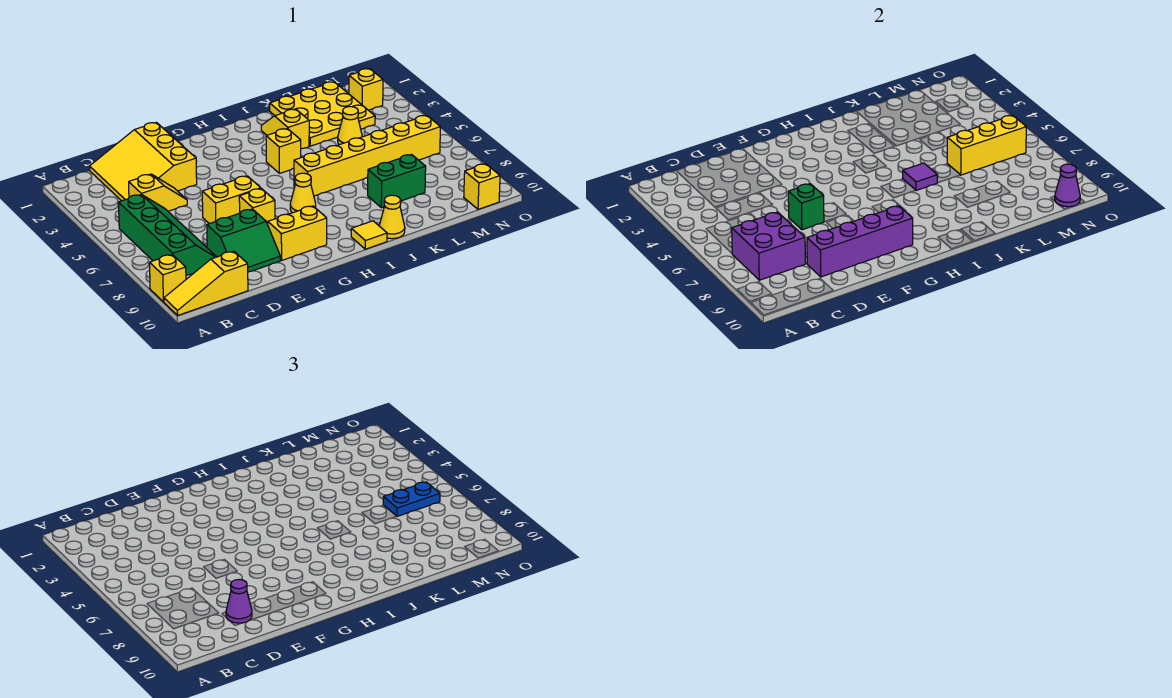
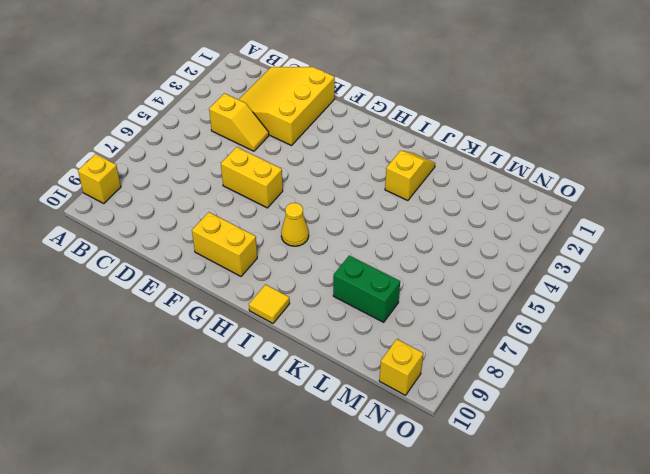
none -> yellow slope A10:C10 level 1 top C
none -> green slope B5:C8 level 1 top B
none -> green slope D8:E9 level 1 top 8

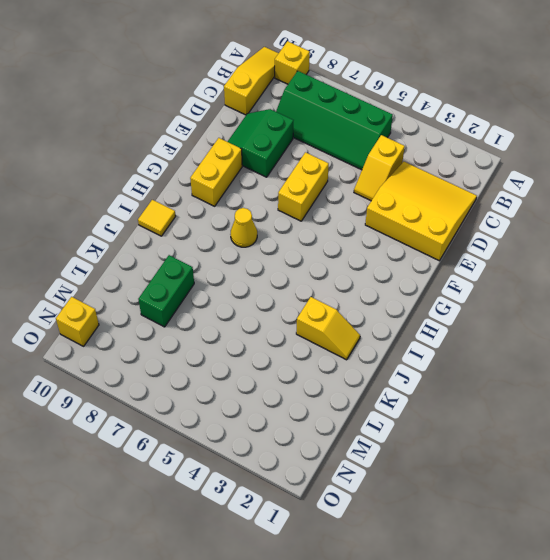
none -> yellow brick F7 level 1
none -> yellow brick I4 level 1
none -> yellow brick I6:N6 level 1

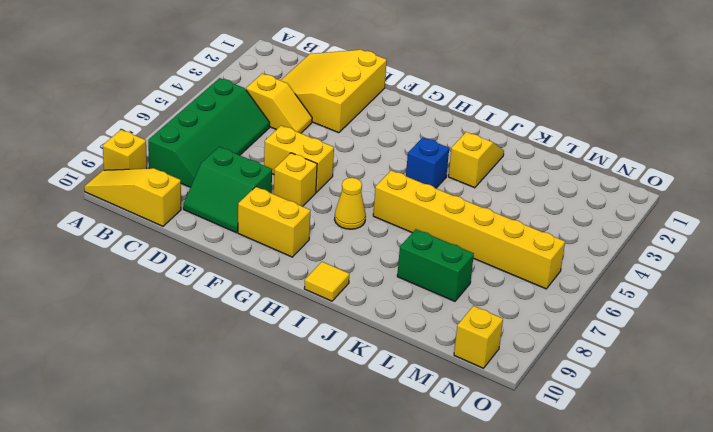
blue brick I4 level 1 -> yellow brick I4 level 1
none -> yellow cone J10 level 1
none -> yellow plate K1:M3 level 1
none -> yellow cone L4 level 1

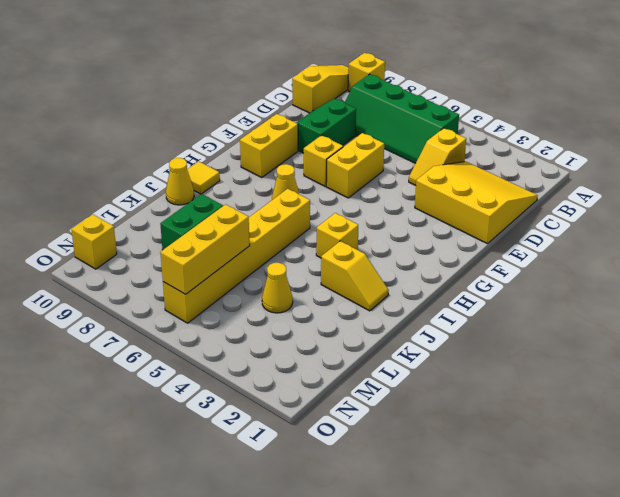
none -> yellow plate K1:M3 level 1
none -> yellow brick N2 level 1
none -> purple brick B7:C8 level 2

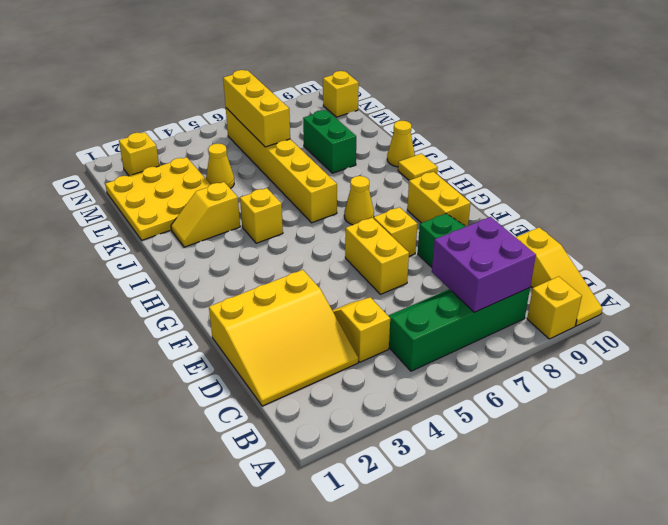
none -> purple brick D9:G9 level 2
none -> green brick E6 level 2
none -> purple tile J6 level 2

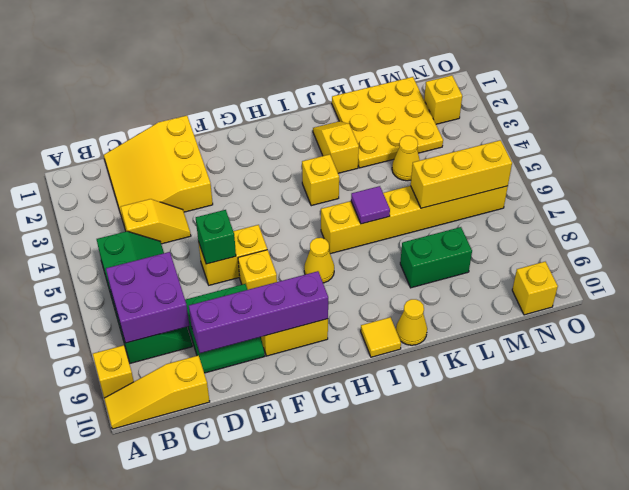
none -> purple cone N10 level 2
none -> purple cone D9 level 3
none -> blue plate M6:N6 level 3

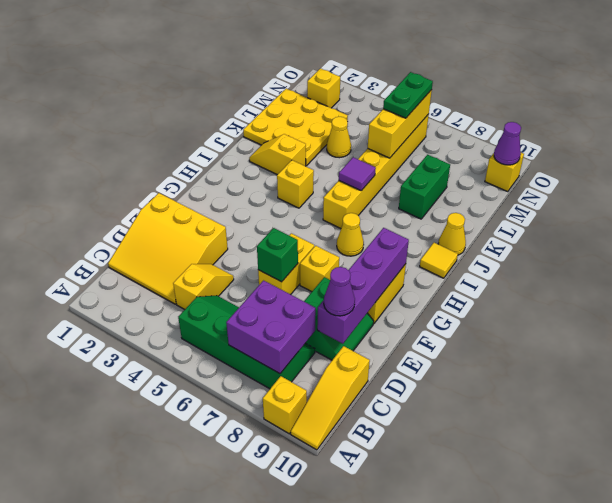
green plate M6:N6 level 3 -> blue plate M6:N6 level 3

